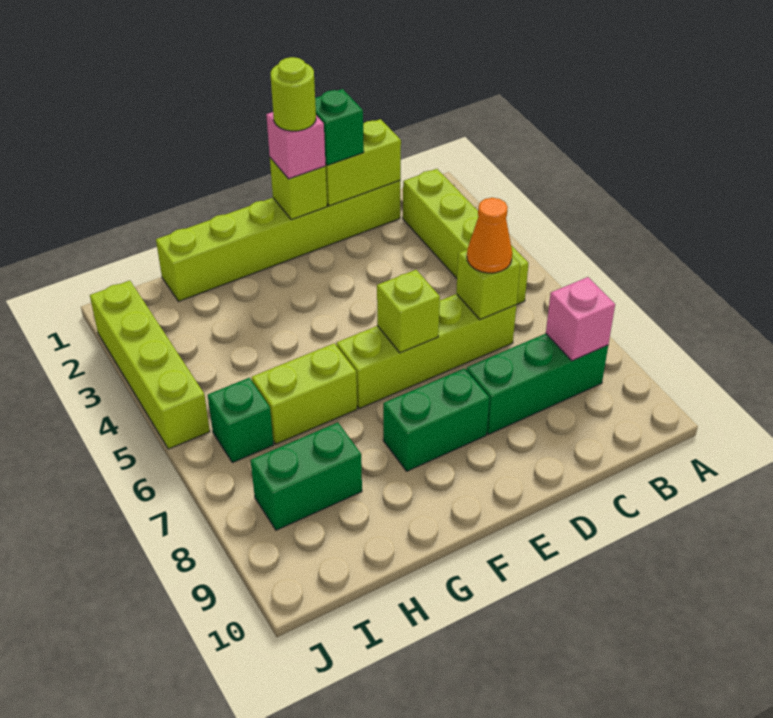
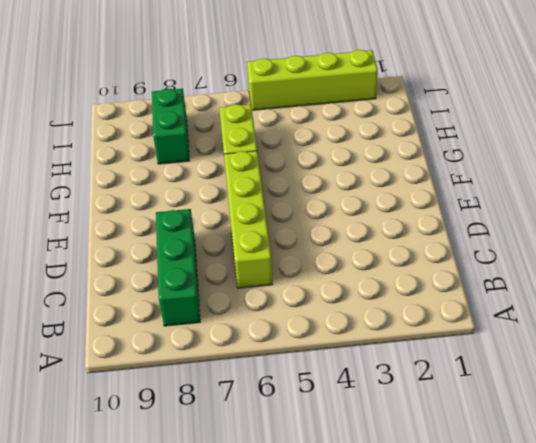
none -> lime brick B2:B5 level 1
none -> lime brick C1:H1 level 1
none -> green brick E8:F8 level 1

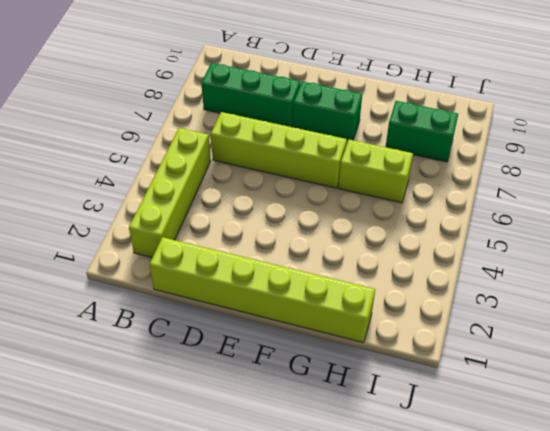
none -> green brick I6 level 1
none -> lime brick J2:J5 level 1
none -> pink brick B8 level 2

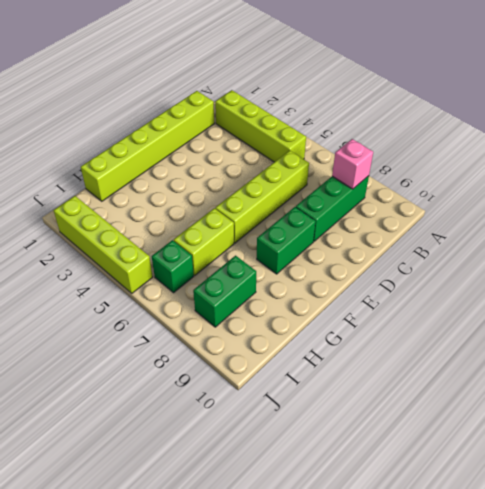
none -> lime brick C1:D1 level 2
none -> lime brick C6 level 2
none -> lime brick E1 level 2

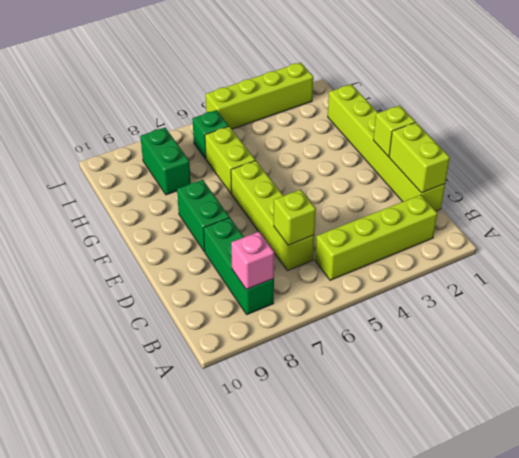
none -> lime brick E6 level 2
none -> orange cone C6 level 3
none -> green brick D1 level 3

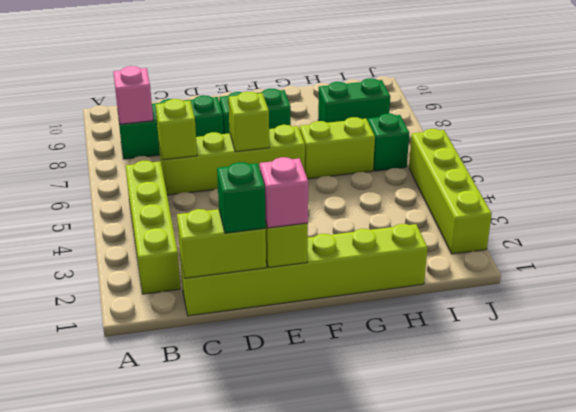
none -> orange cone C6 level 3
none -> lime round brick E1 level 4

